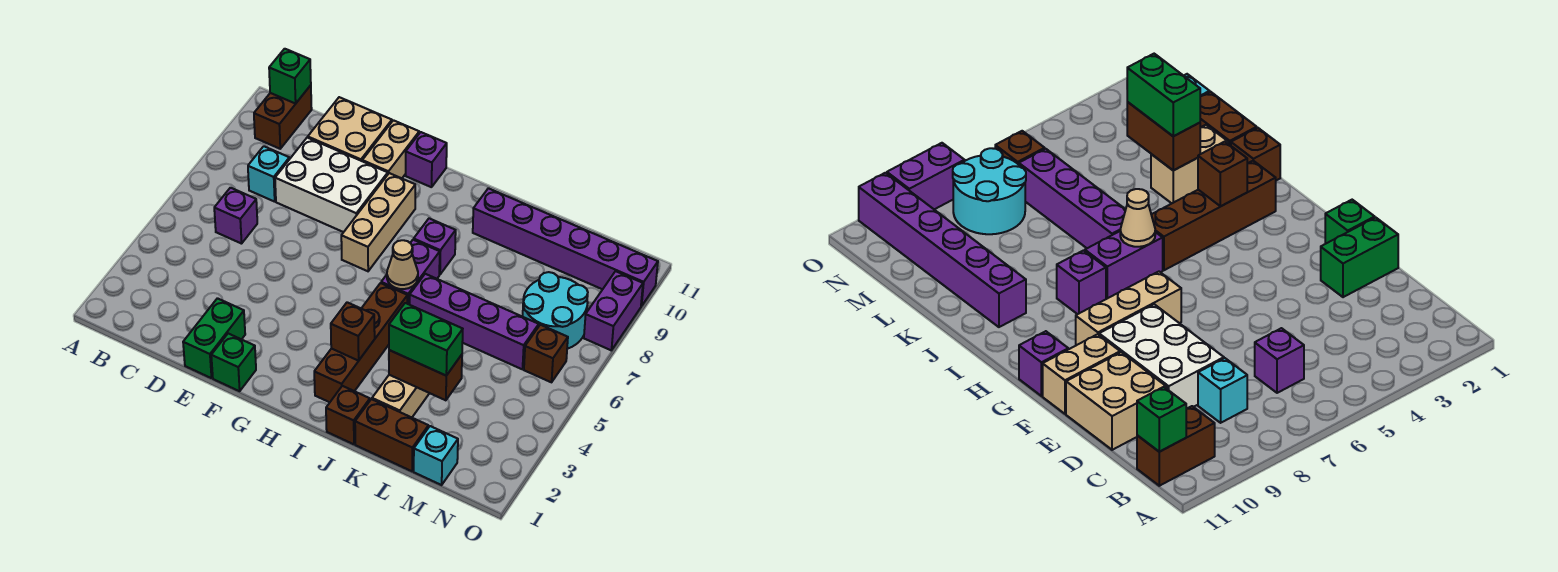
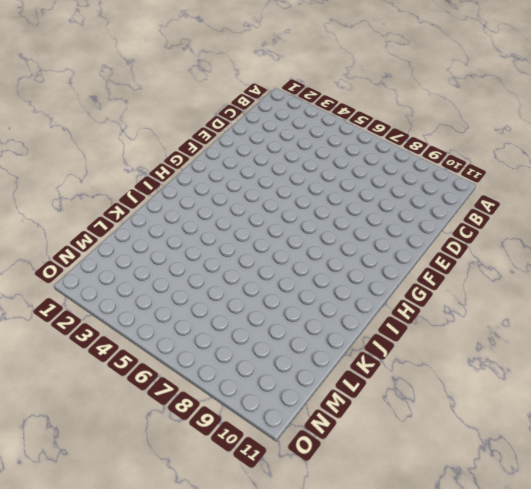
none -> brown brick B10:B11 level 1
none -> purple brick C6 level 1
none -> cyan brick C8 level 1

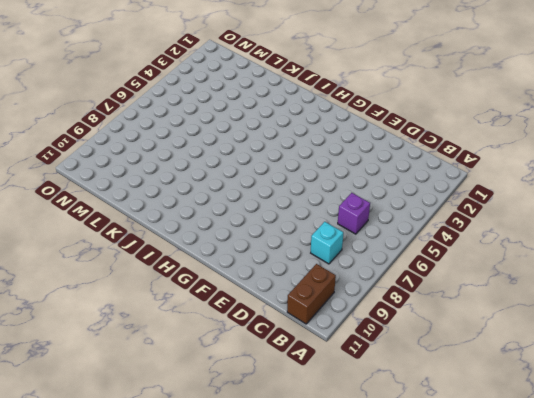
none -> white brick D8:F9 level 1
none -> tan brick D10:E11 level 1
none -> green brick E1:E2 level 1

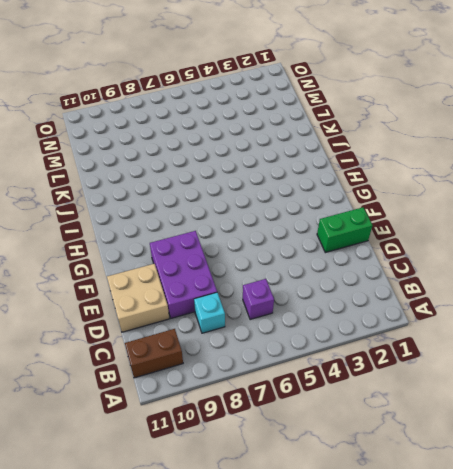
purple brick D8:F9 level 1 -> white brick D8:F9 level 1
none -> green brick F1 level 1
none -> tan brick F10:F11 level 1
none -> tan brick G7:G9 level 1

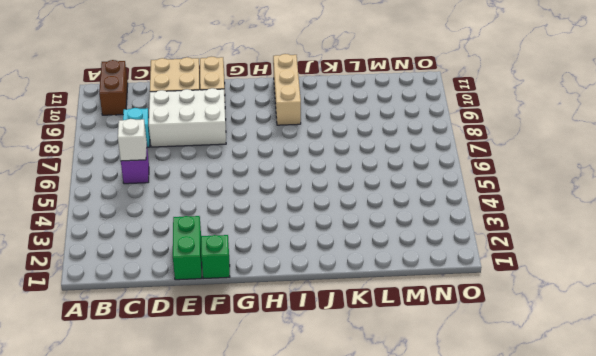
white brick C6 level 2 -> none
tan brick I9:I11 level 1 -> tan brick G7:G9 level 1
none -> purple brick G11 level 1
none -> brown brick I2:I5 level 1
none -> purple brick I6:I7 level 1

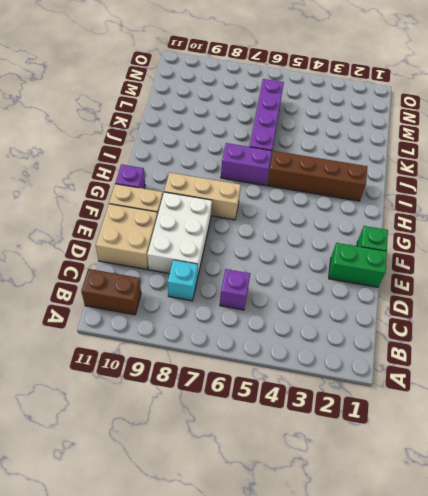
none -> purple brick I8 level 1
none -> brown brick J1 level 1
none -> purple brick J10:O10 level 1

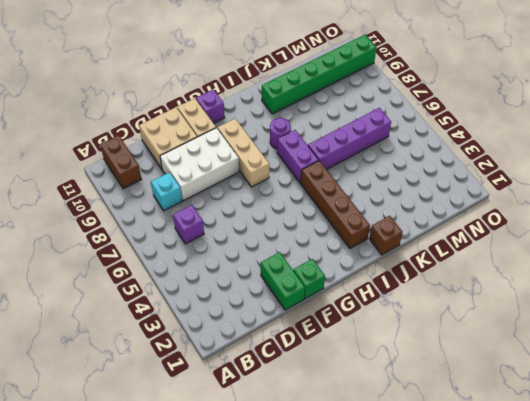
purple round brick I8 level 1 -> purple brick I8 level 1
green brick J10:O10 level 1 -> purple brick J10:O10 level 1
none -> brown brick K1:L1 level 1
none -> tan brick K2:K3 level 1
none -> cyan brick M1 level 1

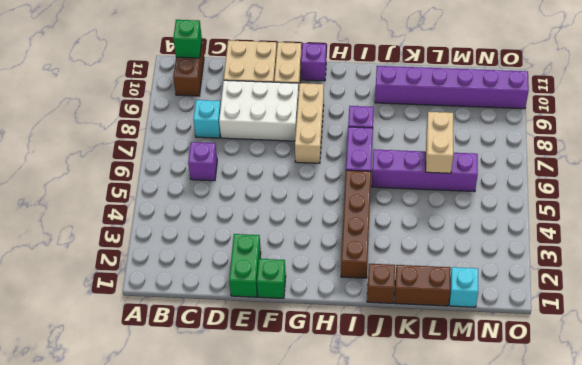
tan brick L6:L7 level 2 -> tan brick K2:K3 level 1
none -> cyan round brick M7:N8 level 1
none -> brown brick N6 level 1
none -> purple brick O8:O9 level 1

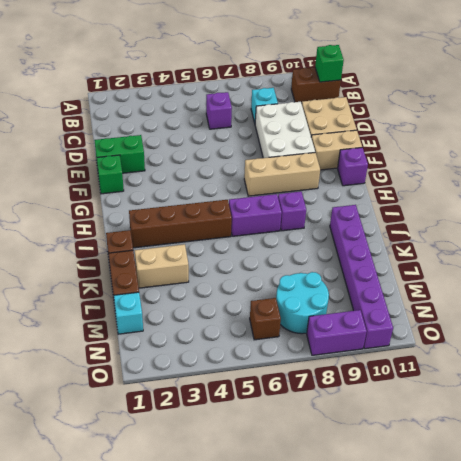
none -> purple brick J6:M6 level 1
none -> brown brick I3 level 2
none -> tan cone I6 level 2

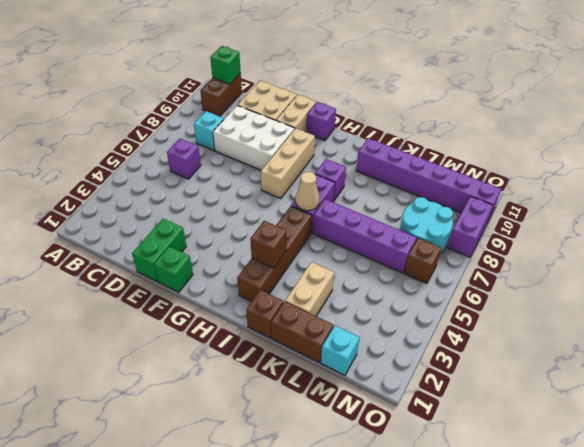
none -> brown brick K3:L3 level 2
none -> green brick K3:L3 level 3

